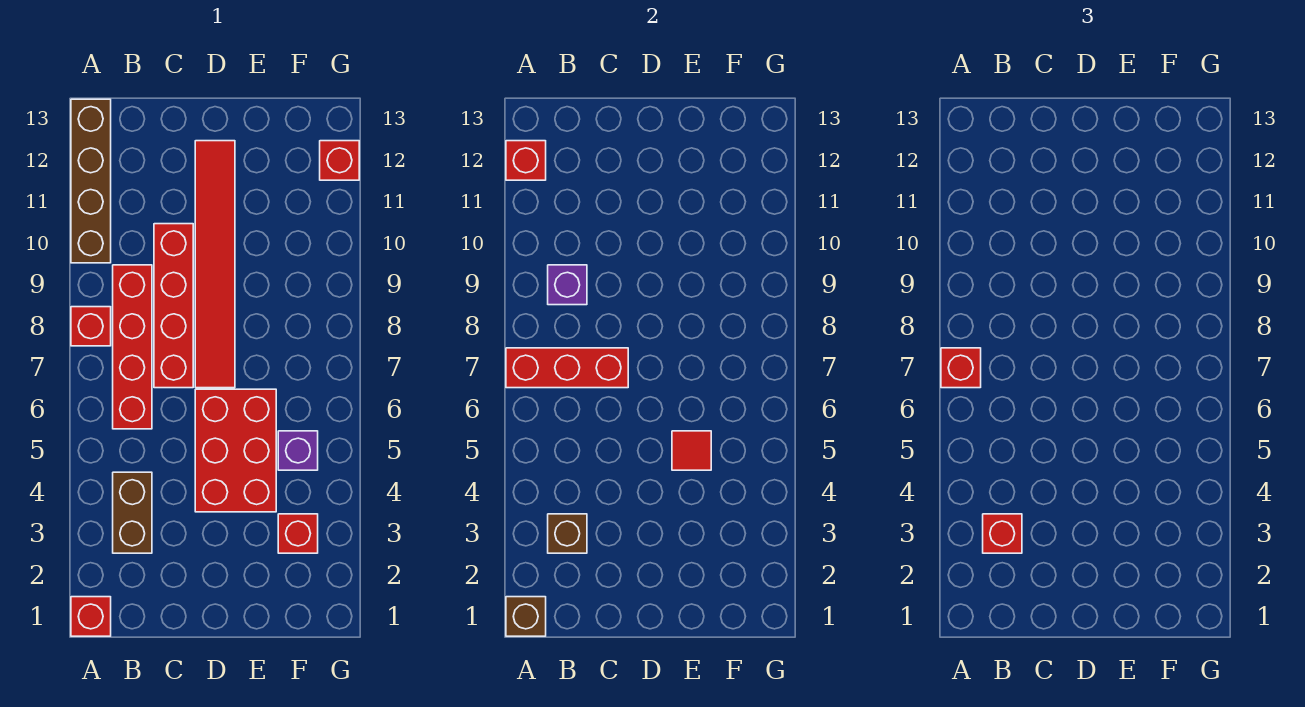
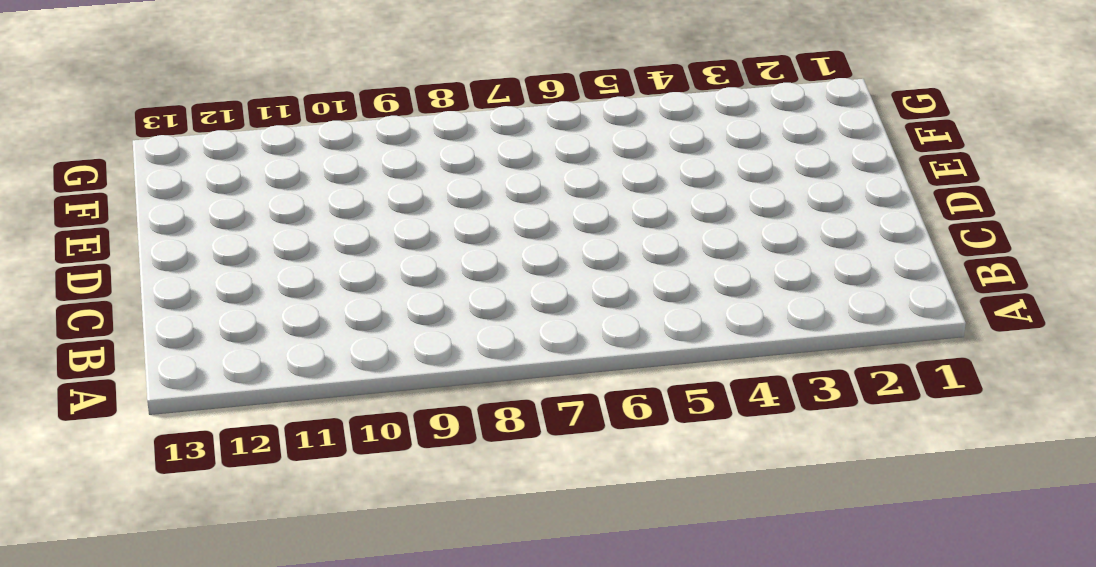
none -> red brick A1 level 1
none -> red brick A8 level 1
none -> brown brick A10:A13 level 1

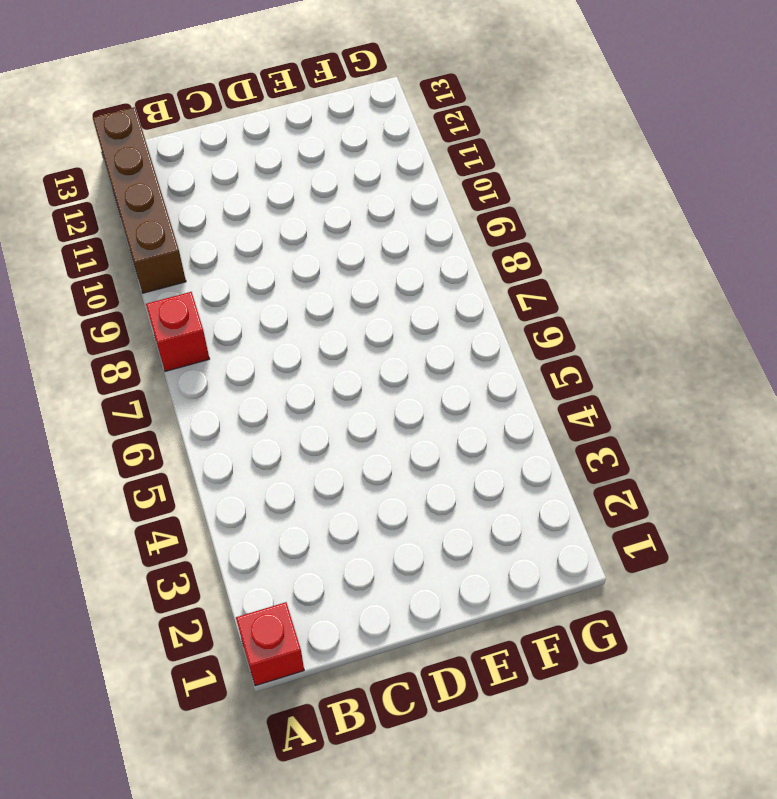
none -> brown brick B3:B4 level 1
none -> red brick B6:B9 level 1
none -> red brick C7:C10 level 1

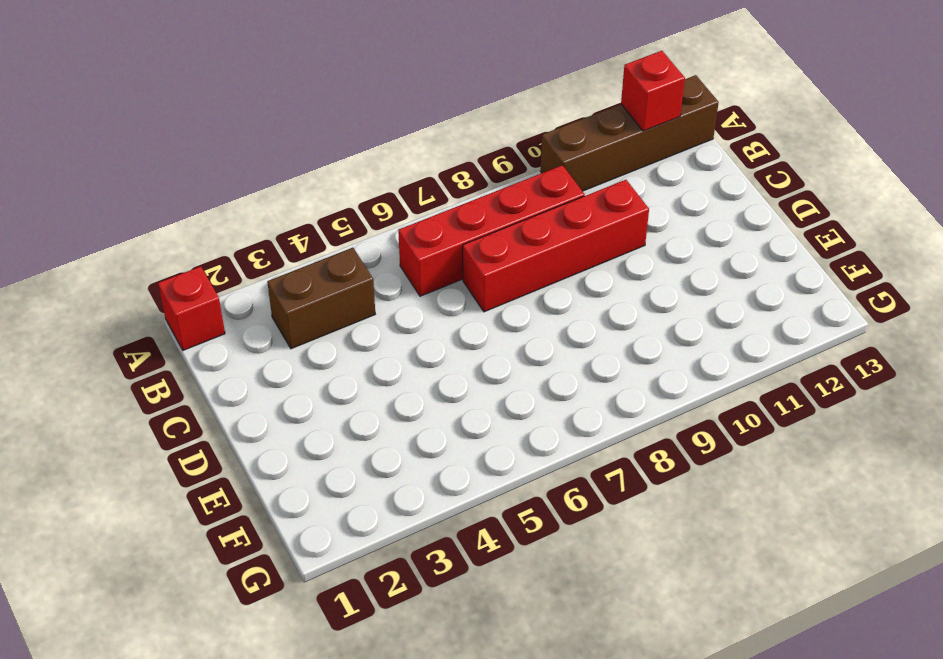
none -> red brick A8 level 1
none -> red brick D4:E6 level 1
none -> red tile D7:D12 level 1

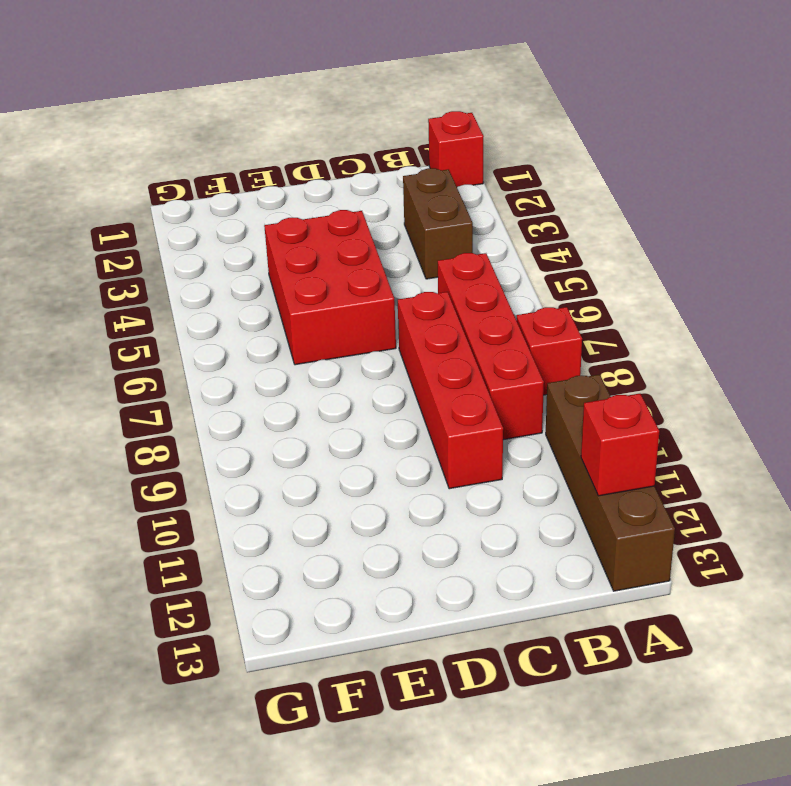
none -> red tile D7:D12 level 1
none -> red brick F3 level 1
none -> purple brick F5 level 1

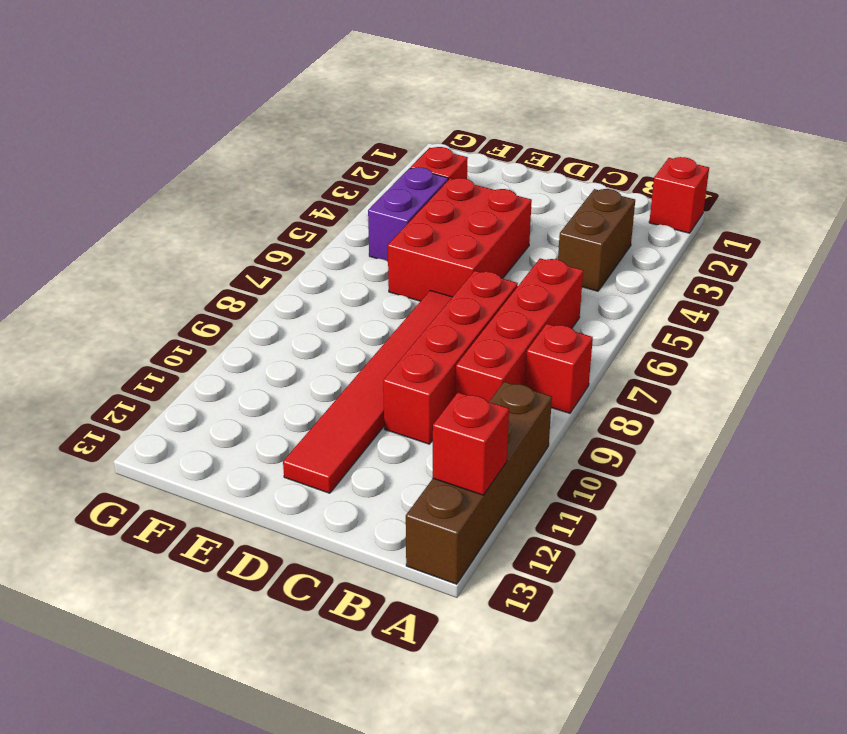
purple brick F4:F5 level 1 -> purple brick F5 level 1
none -> red brick G12 level 1
none -> brown brick A1 level 2
none -> red brick A7:C7 level 2

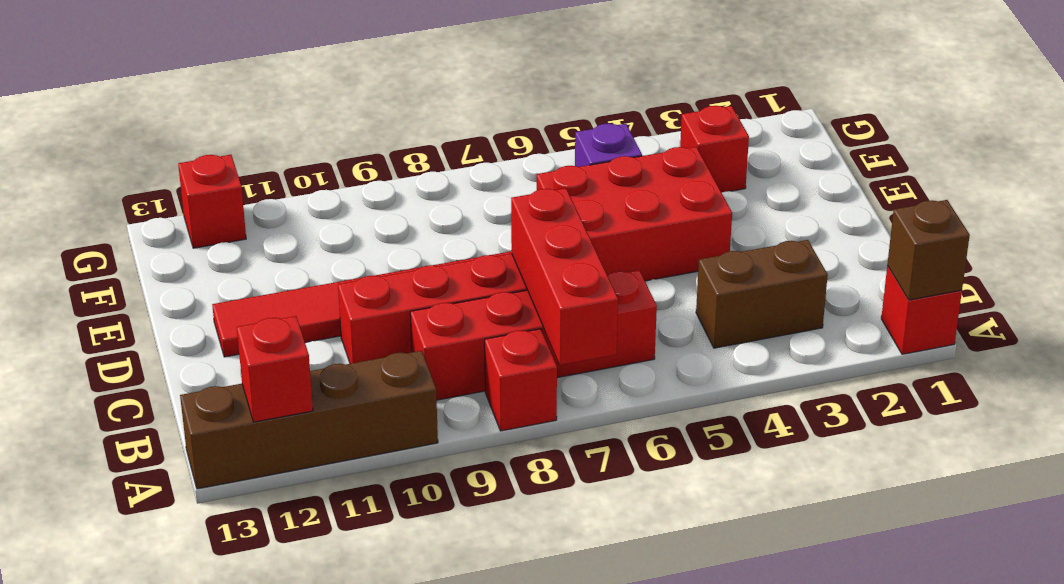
none -> brown brick B3 level 2
none -> purple brick B9 level 2
none -> red tile E5 level 2

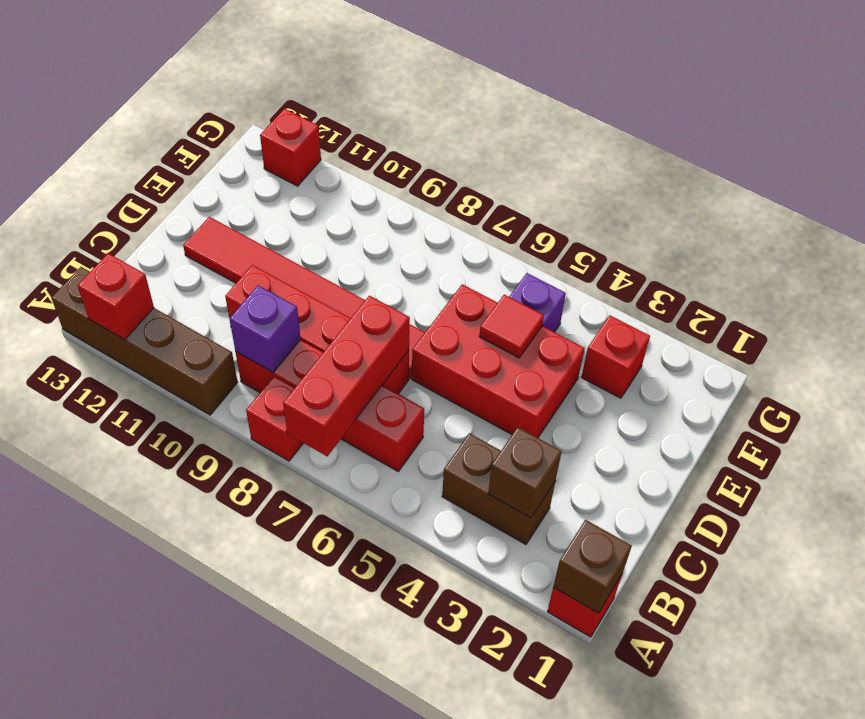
none -> red brick A7 level 3
none -> red brick B3 level 3

